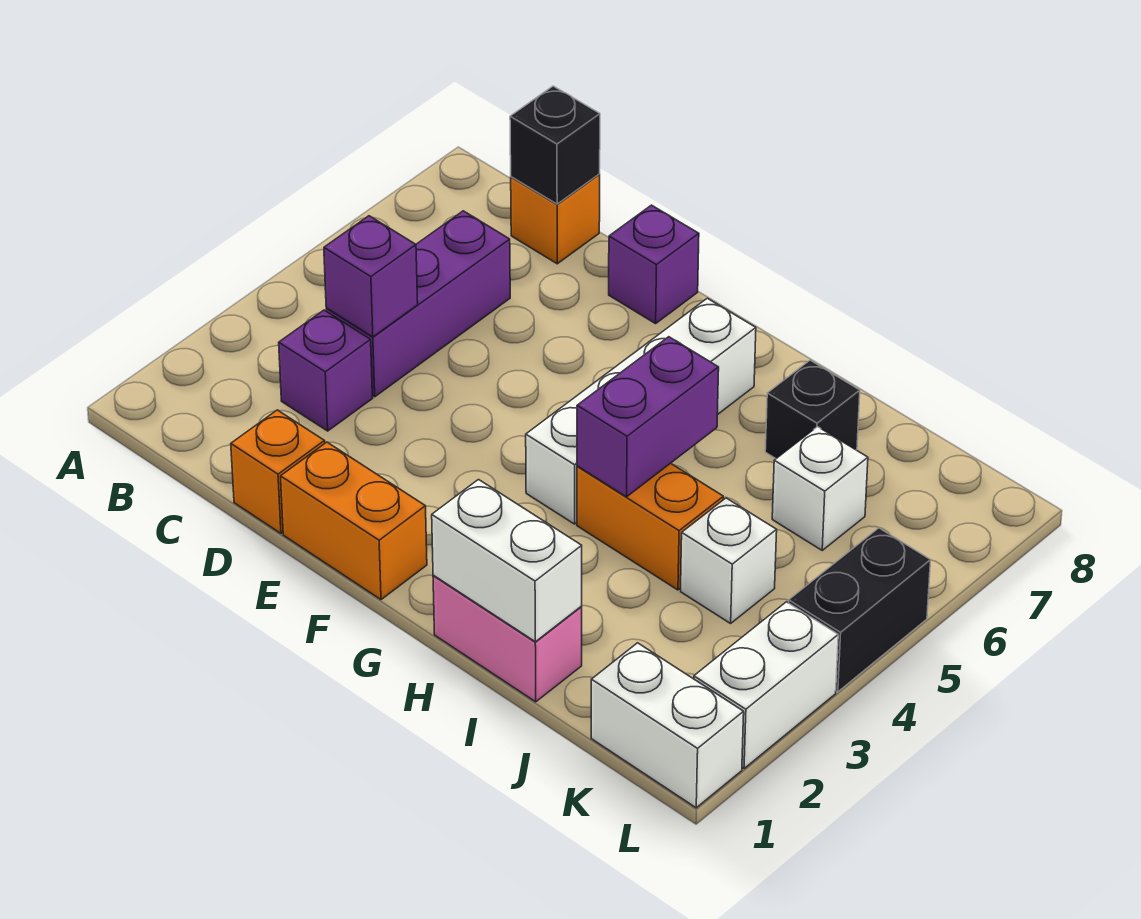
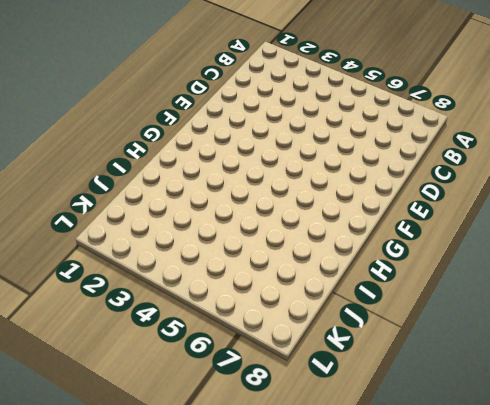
none -> purple brick C3 level 1
none -> purple brick C4:C6 level 1
none -> orange brick C8 level 1

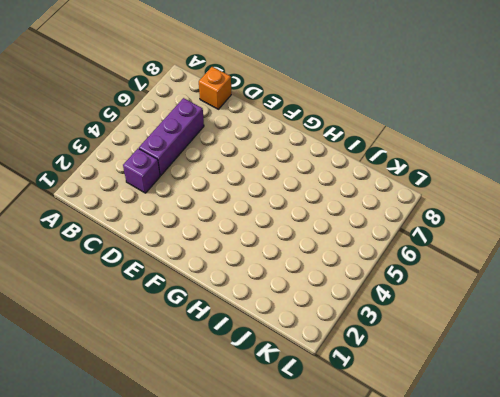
none -> orange brick D1 level 1
none -> orange brick E1:F1 level 1
none -> purple brick E8 level 1

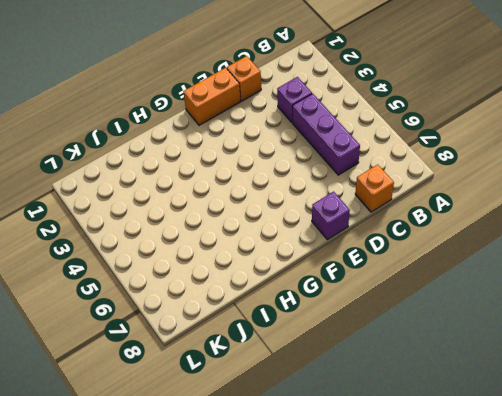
none -> white brick G4:G7 level 1
none -> pink brick H1:I1 level 1
none -> orange brick H4:I4 level 1

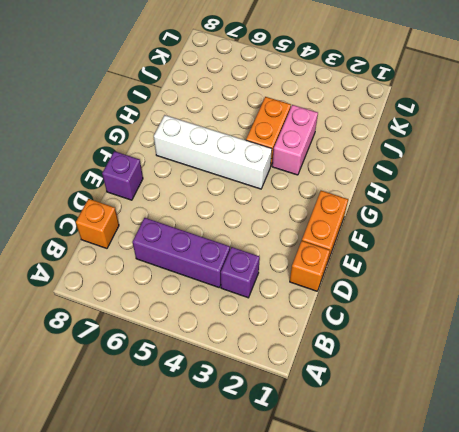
pink brick H3:I3 level 1 -> pink brick H1:I1 level 1
none -> black brick I7 level 1
none -> white brick J4 level 1
none -> white brick J6 level 1

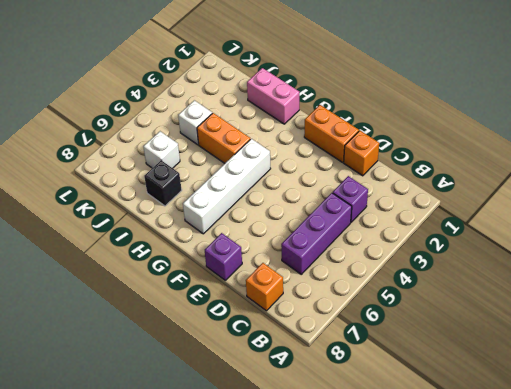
none -> white brick K1:L1 level 1
none -> white brick L2:L3 level 1
none -> black brick L4:L5 level 1

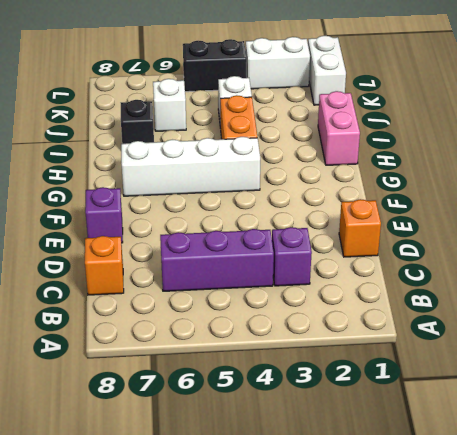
none -> orange brick E1:F1 level 1
none -> purple brick C4 level 2
none -> black brick C8 level 2

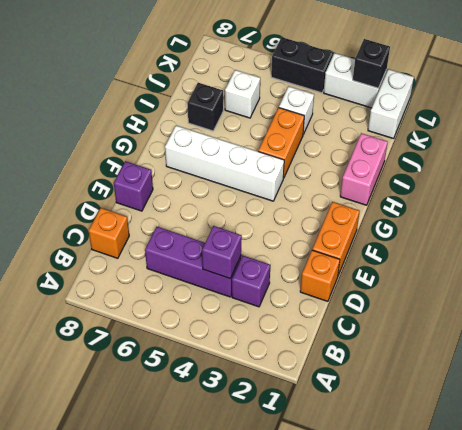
black brick L2 level 2 -> black brick C8 level 2
none -> white brick H1:I1 level 2
none -> purple brick H4:H5 level 2

